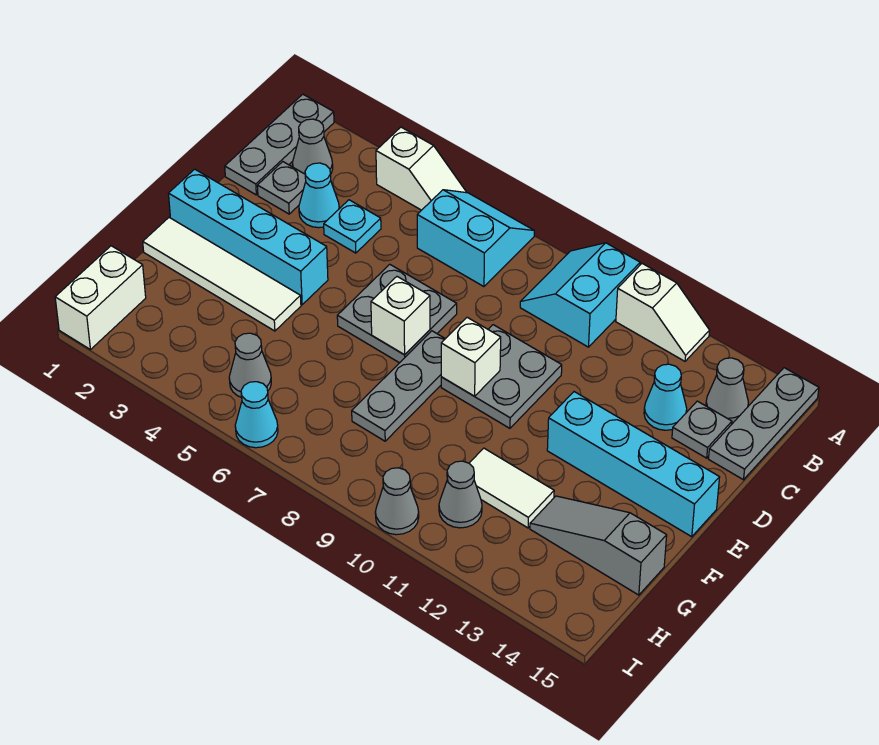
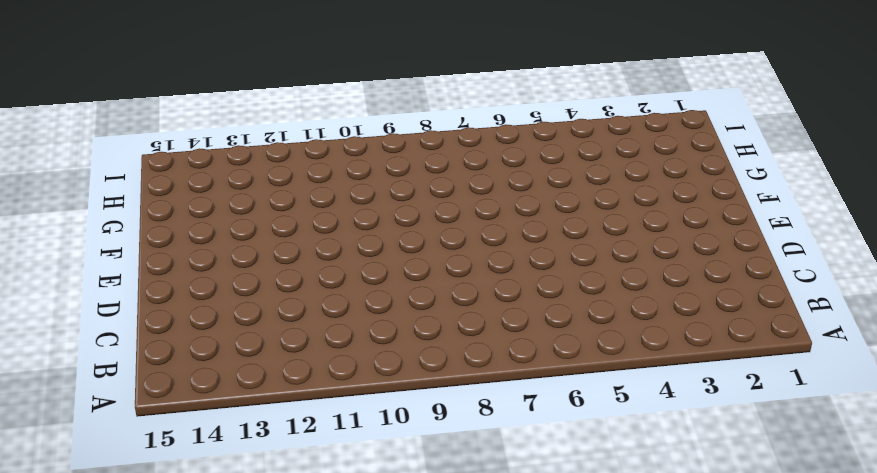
none -> grey plate A1:C1 level 1
none -> white slope A4:A5 level 1 top 4
none -> cyan slope A6:B7 level 1 top B

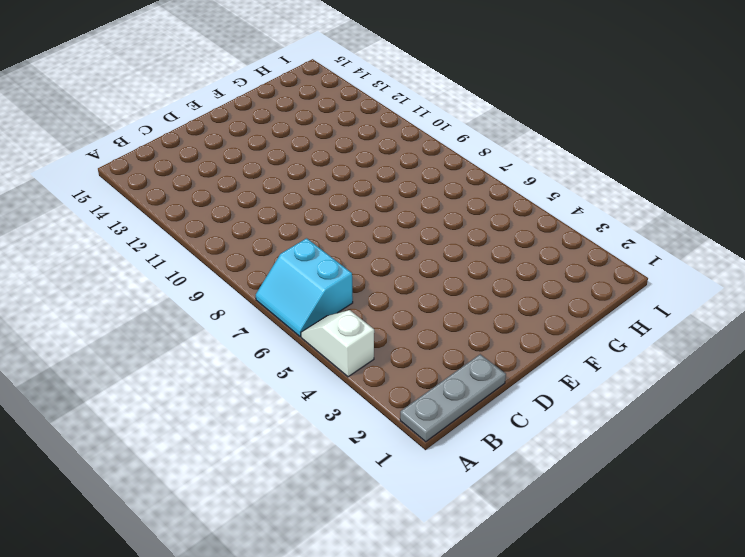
none -> cyan slope A9:B10 level 1 top 10
none -> white slope A11:A12 level 1 top 11
none -> grey plate A15:C15 level 1

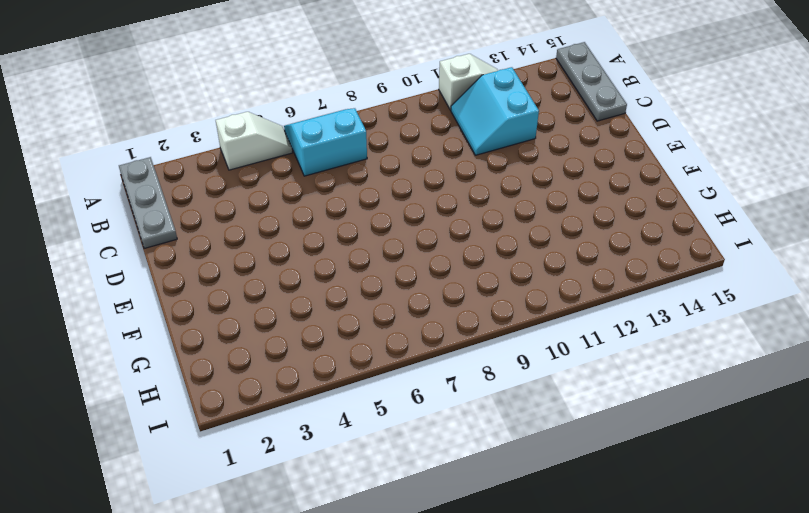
cyan slope B11:C12 level 1 top 12 -> cyan slope A9:B10 level 1 top 10
none -> grey cone B2 level 1
none -> grey cone B14 level 1
none -> grey plate C2 level 1

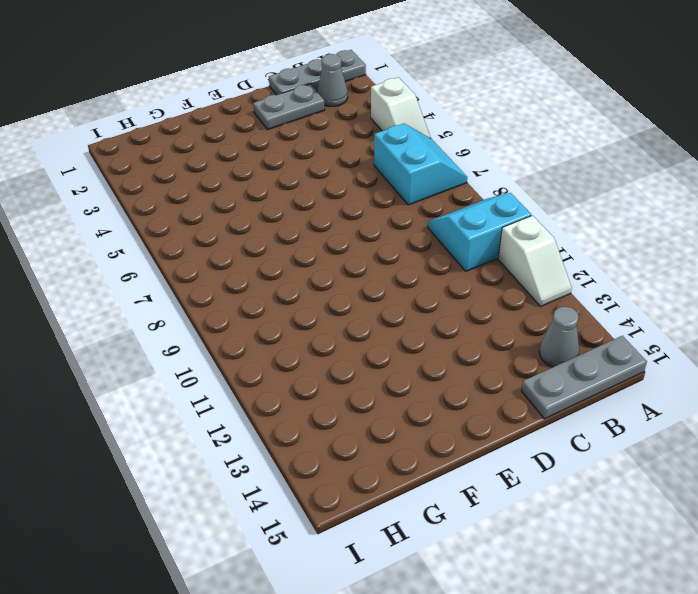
grey plate C2:D2 level 1 -> grey plate C2 level 1
none -> cyan cone C3 level 1
none -> cyan plate C4 level 1
none -> cyan cone C13 level 1

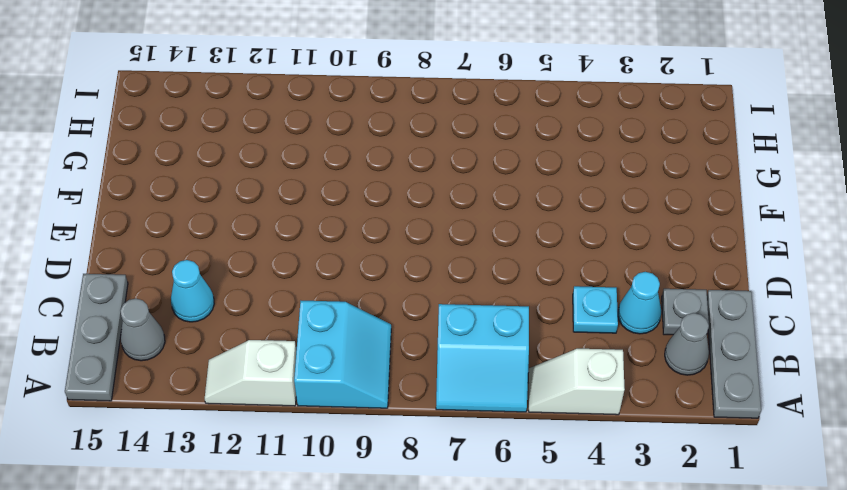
none -> grey plate C14 level 1
none -> grey plate D6:E7 level 1
none -> grey plate D9:E10 level 1

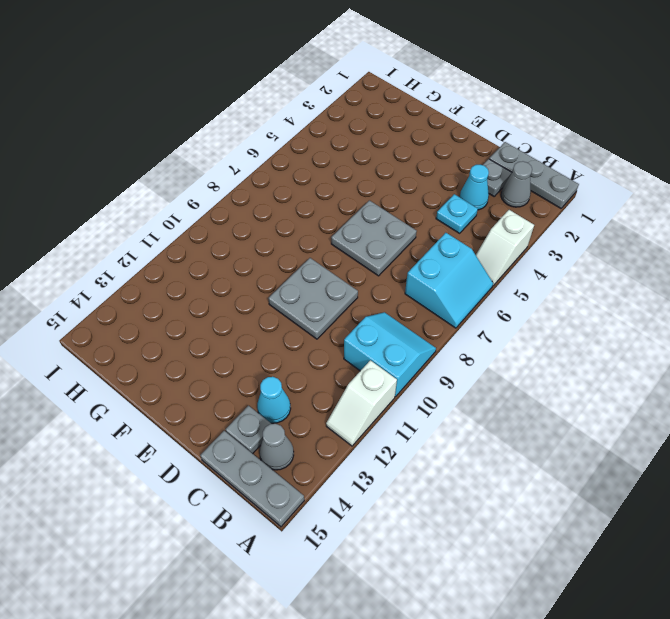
none -> cyan brick E1:E4 level 1
none -> grey plate E8:G8 level 1
none -> cyan brick E12:E15 level 1

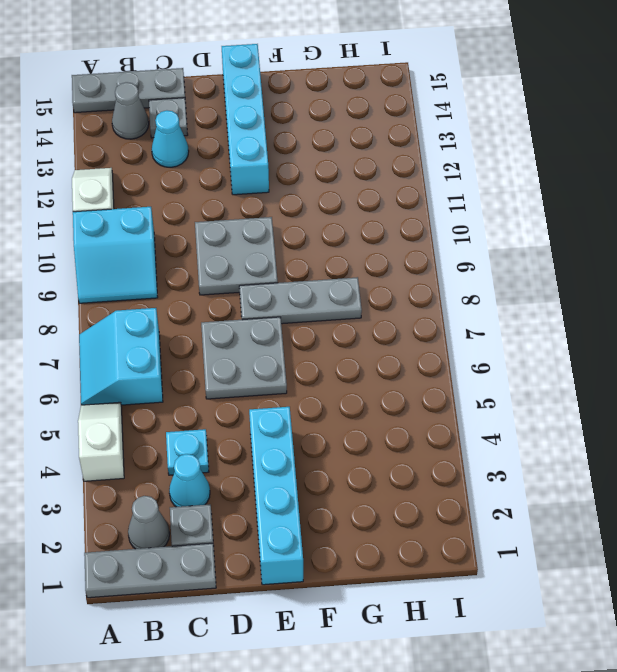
none -> white tile F1:F4 level 1
none -> white tile G11:G12 level 1
none -> grey slope G13:G15 level 1 top 15

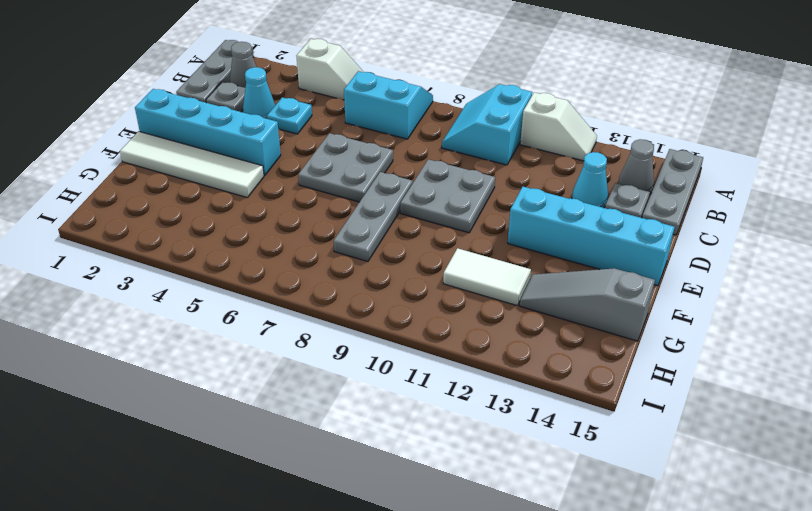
none -> white brick H1:I1 level 1
none -> grey cone H5 level 1
none -> grey cone H11 level 1

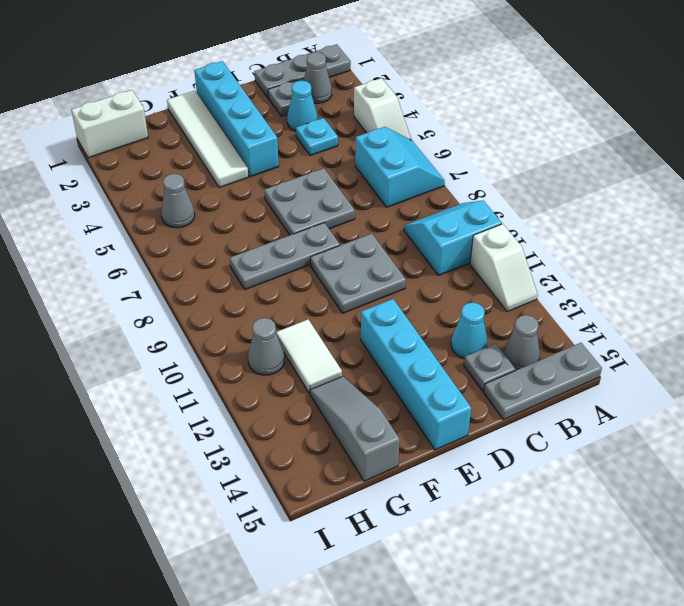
none -> cyan cone I6 level 1
none -> grey cone I10 level 1
none -> white brick E7 level 2

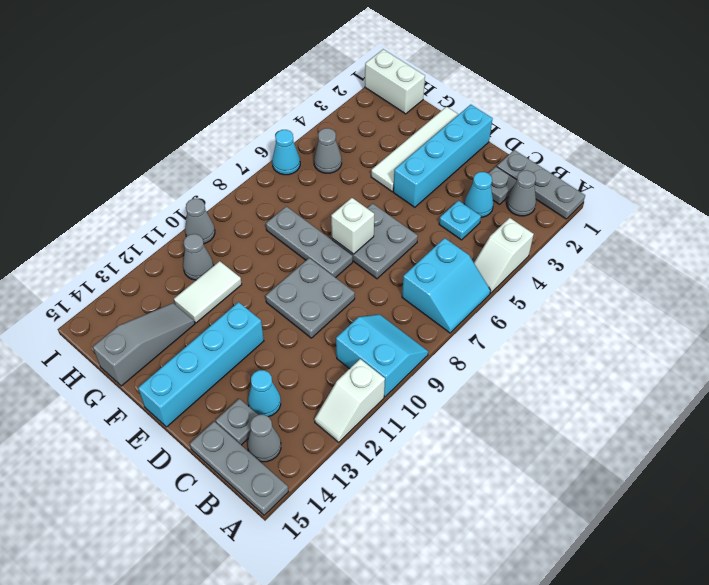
none -> white brick E9 level 2

